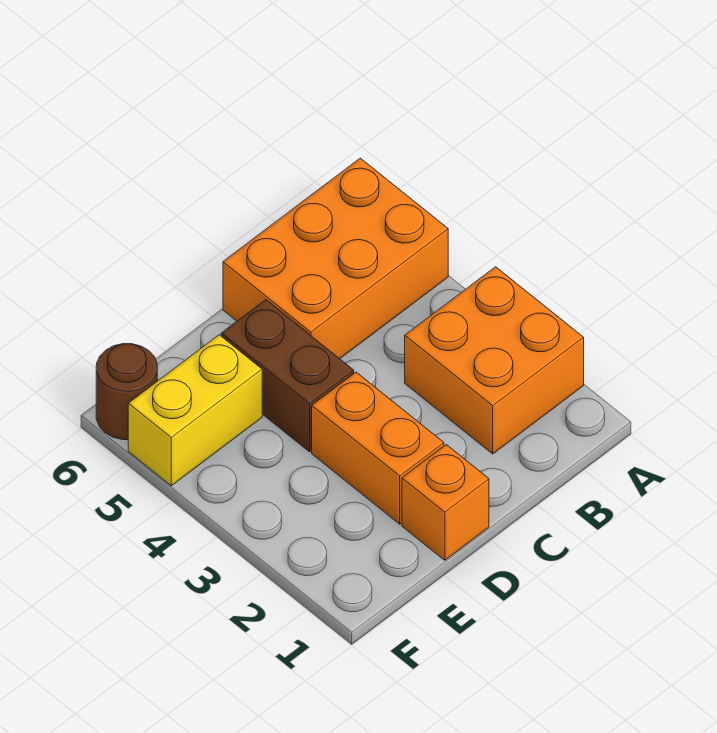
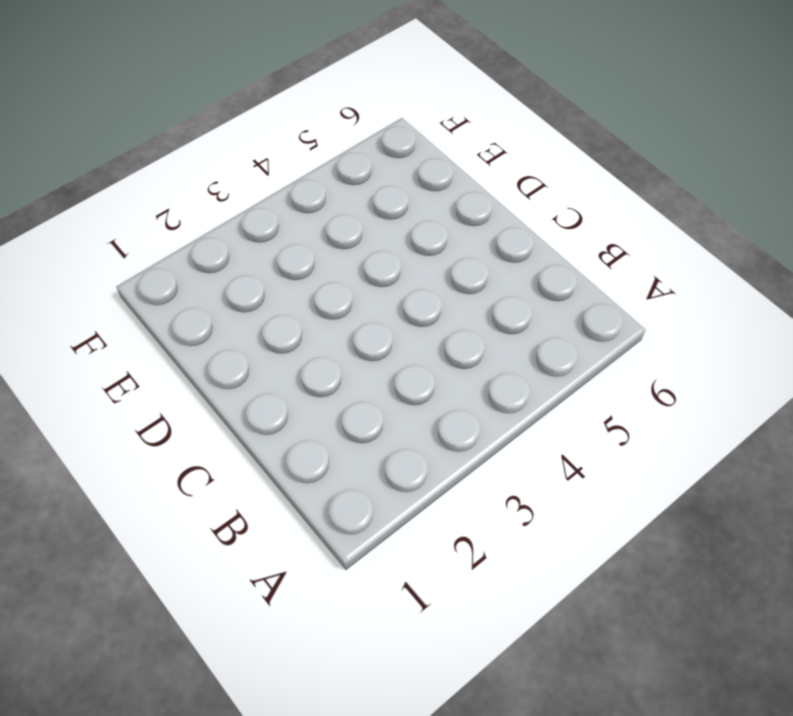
none -> orange brick A2:B3 level 1
none -> orange brick A5:C6 level 1

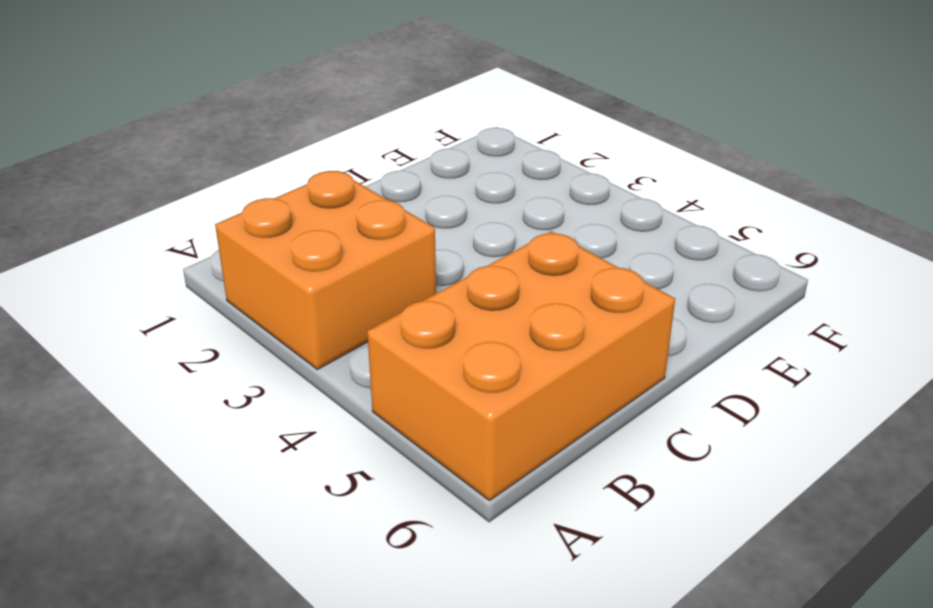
none -> orange brick D1 level 1
none -> orange brick D2:D3 level 1

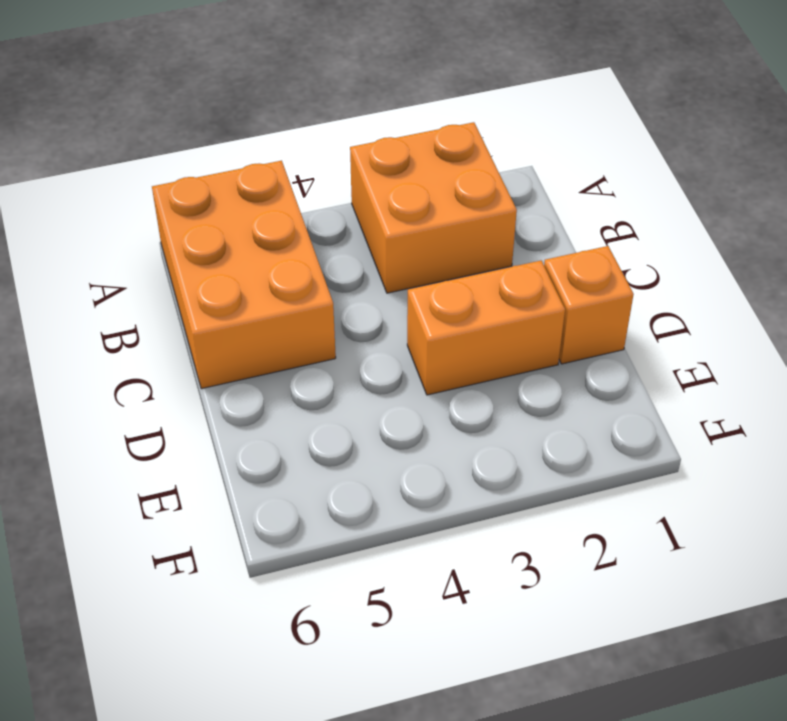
none -> brown brick D4:D5 level 1
none -> yellow brick E5:F5 level 1

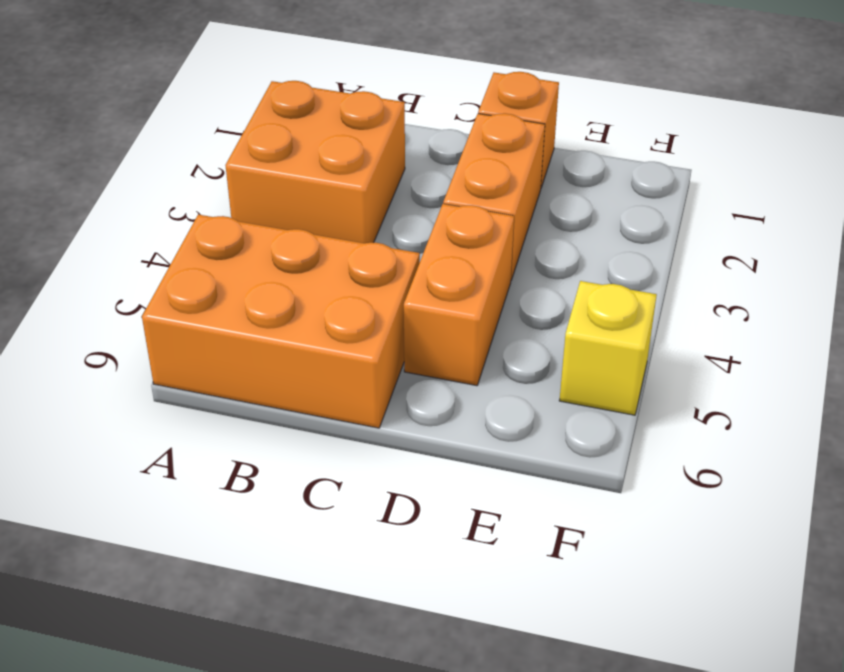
orange brick D4:D5 level 1 -> brown brick D4:D5 level 1
yellow brick F5 level 1 -> yellow brick E5:F5 level 1
none -> brown round brick F6 level 1

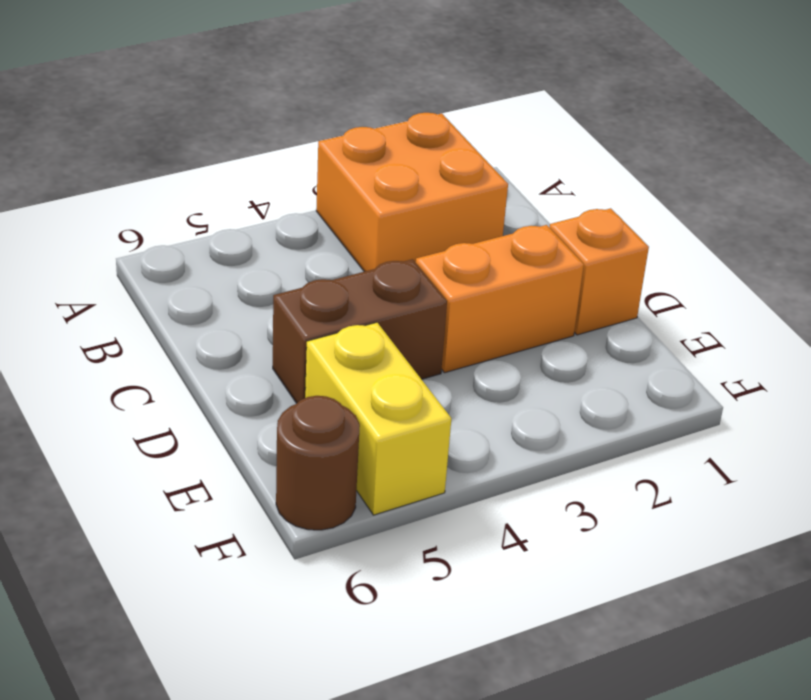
none -> orange brick A5:C6 level 1

